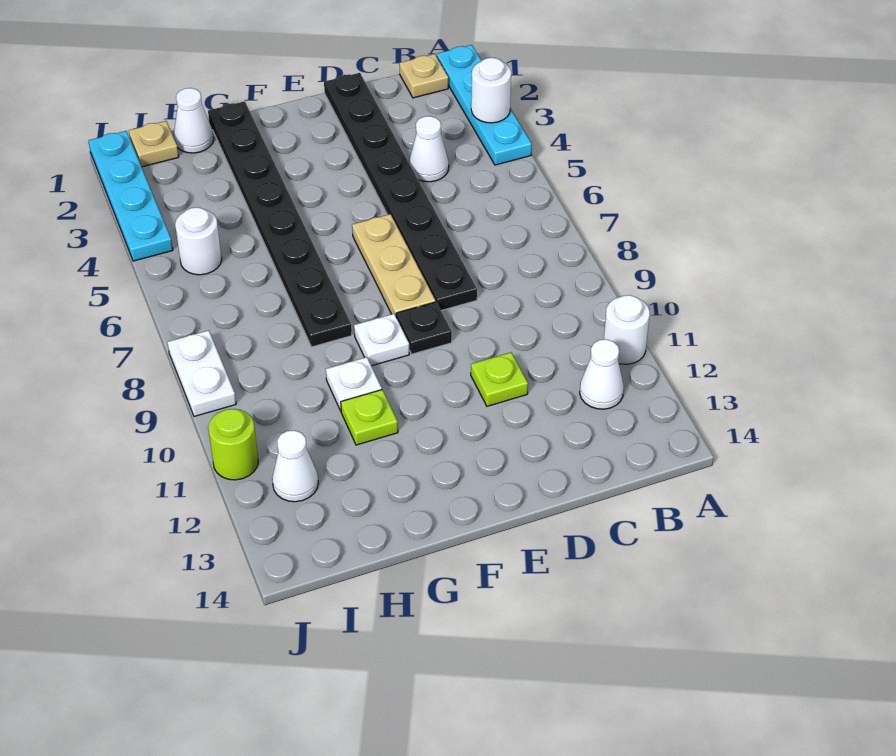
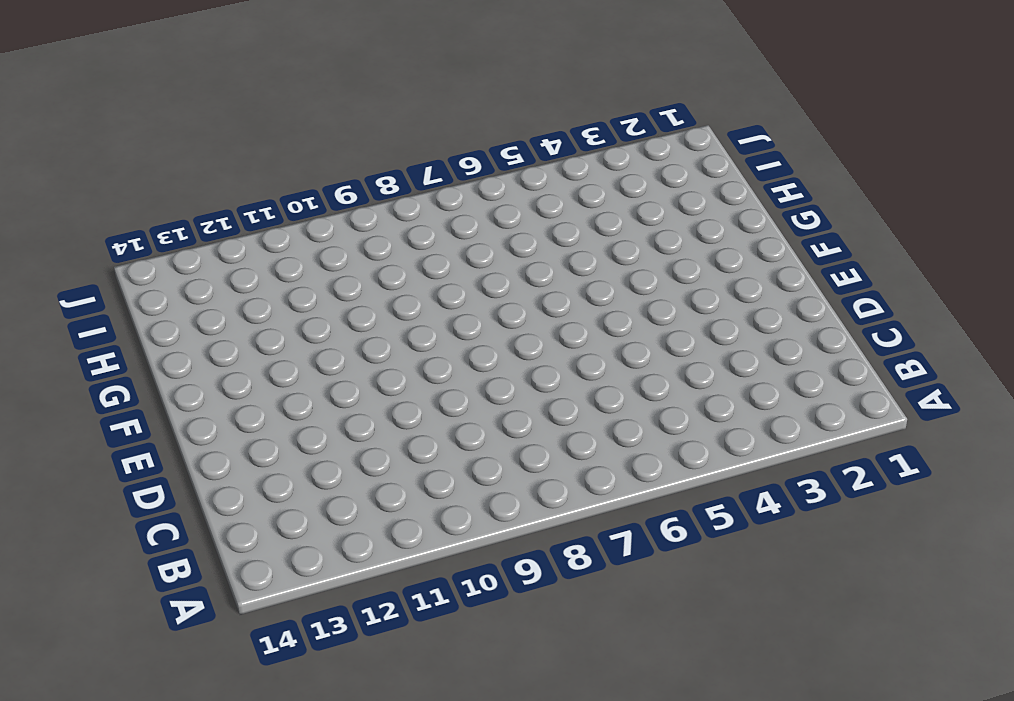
none -> cyan plate A1:A4 level 1
none -> white round brick A11 level 1
none -> tan plate B1 level 1

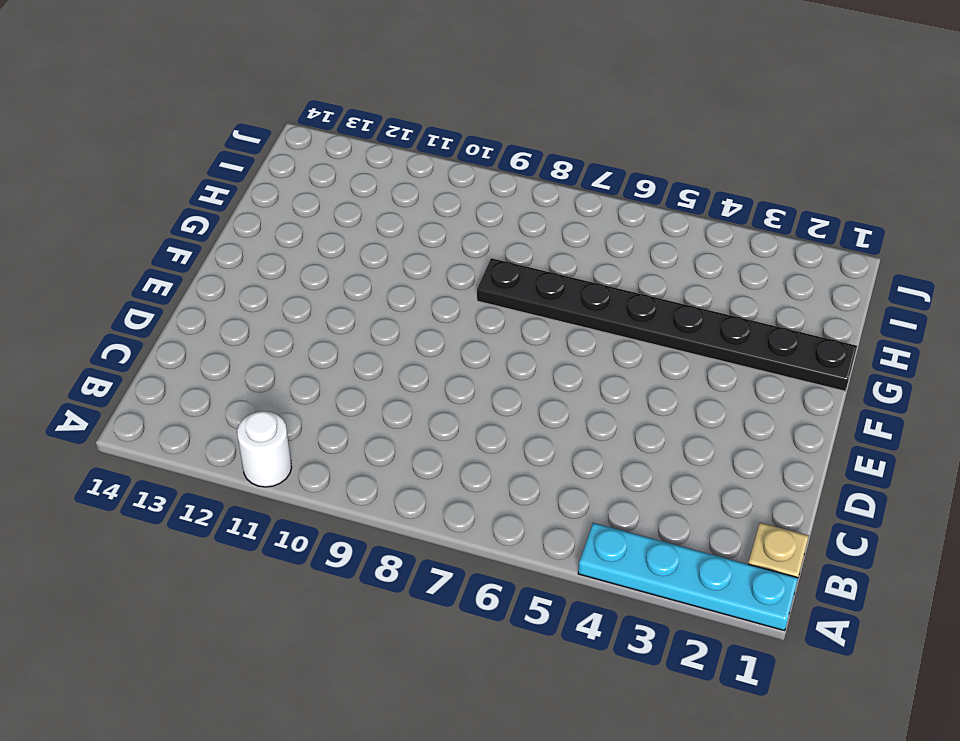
none -> white cone B12 level 1
none -> white cone C4 level 1
none -> black plate D1:D8 level 1

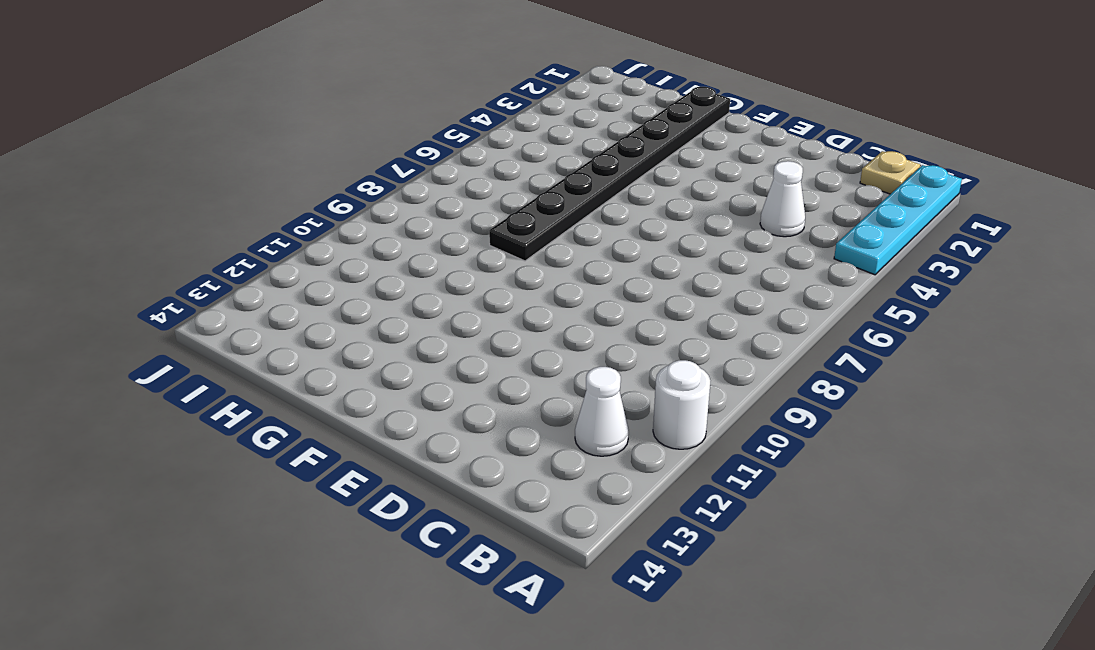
none -> black plate D1:D8 level 1
none -> lime plate D11 level 1
none -> tan plate E6:E8 level 1

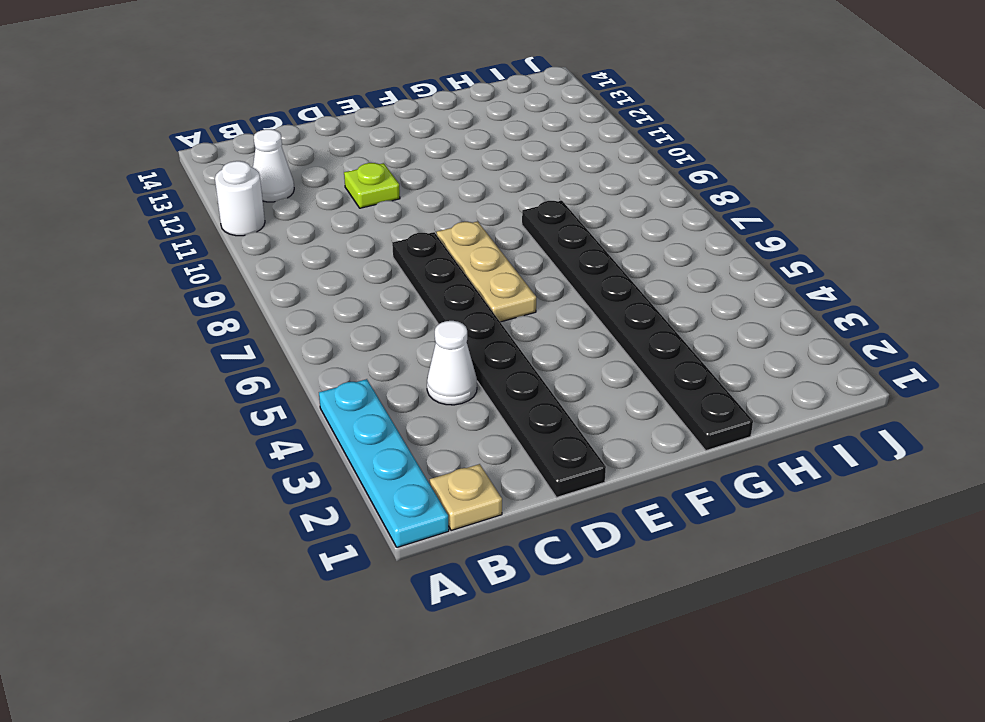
none -> black plate E9 level 1
none -> white plate F9 level 1
none -> white plate G10 level 1

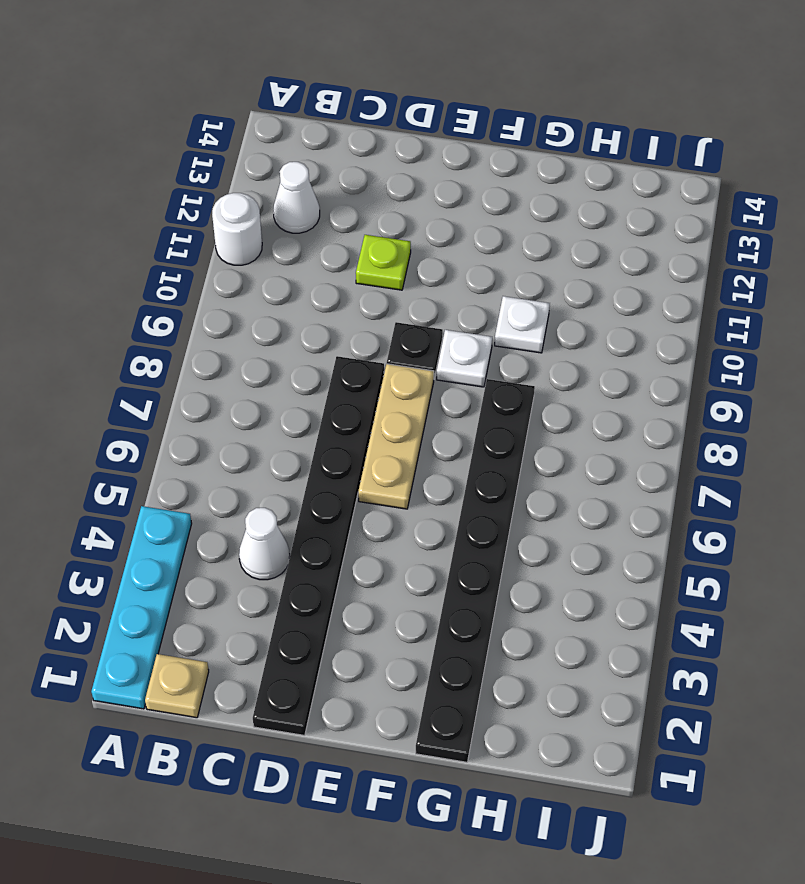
none -> lime plate G11 level 1
none -> white cone H1 level 1
none -> tan plate I1 level 1

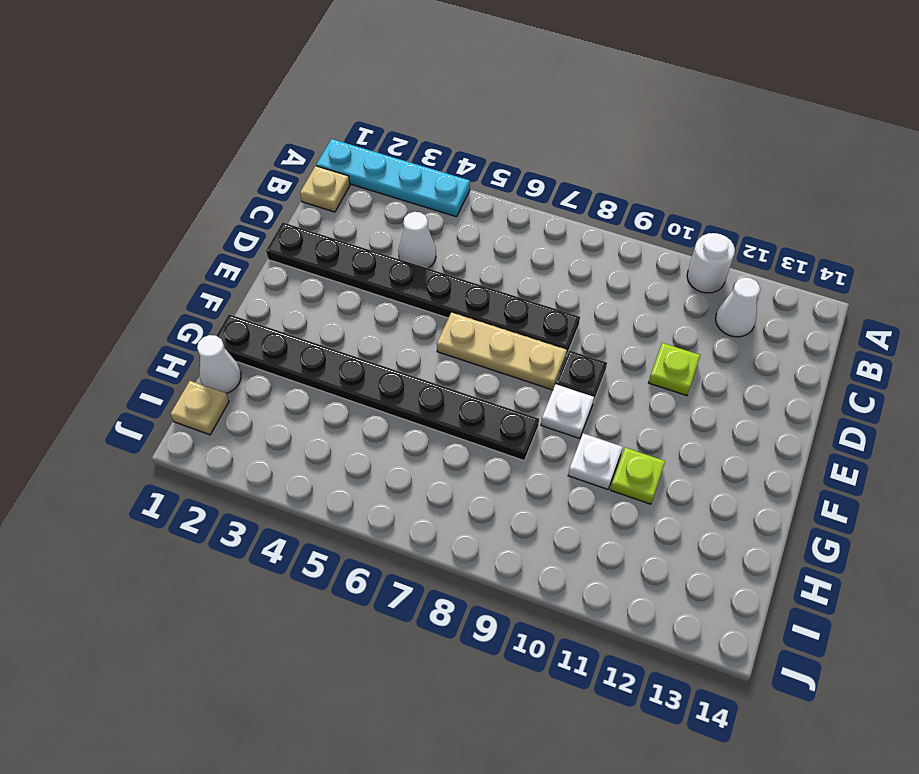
none -> white round brick I5 level 1
none -> white cone I12 level 1
none -> cyan plate J1:J4 level 1

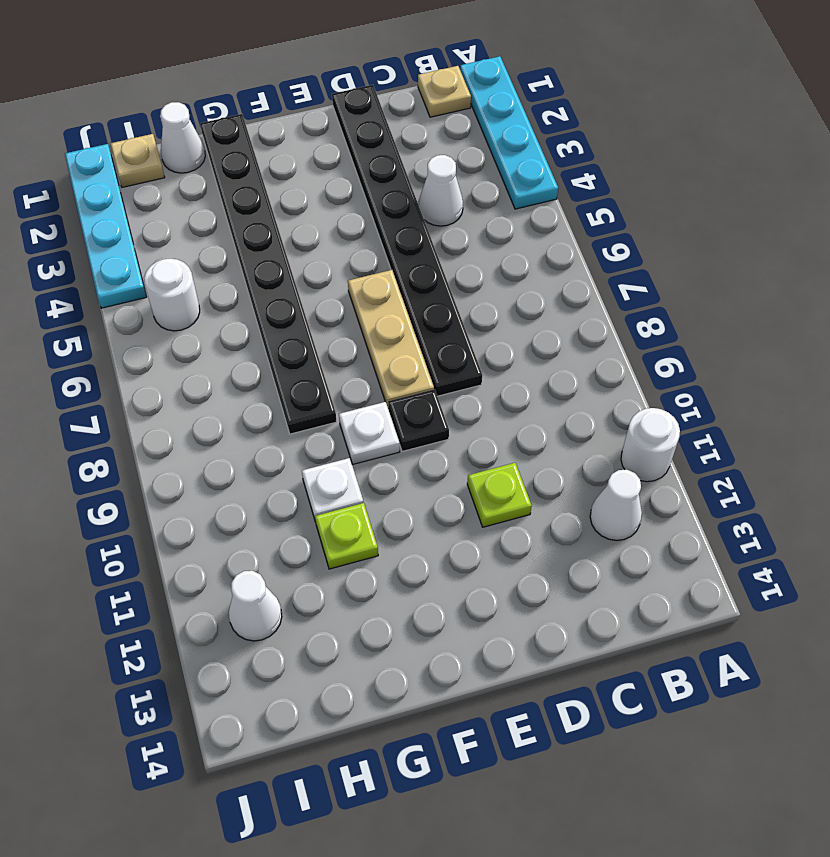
none -> white plate J8:J9 level 1
none -> lime round brick J11 level 1
none -> white round brick A3 level 2

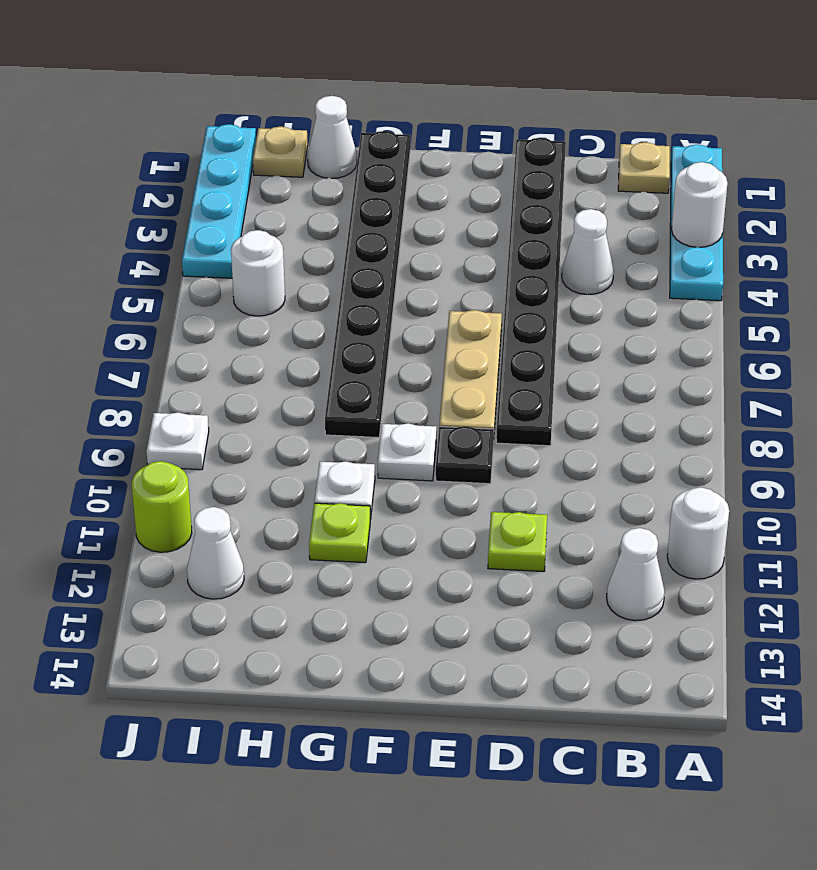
white plate J9 level 1 -> white plate J8:J9 level 1

